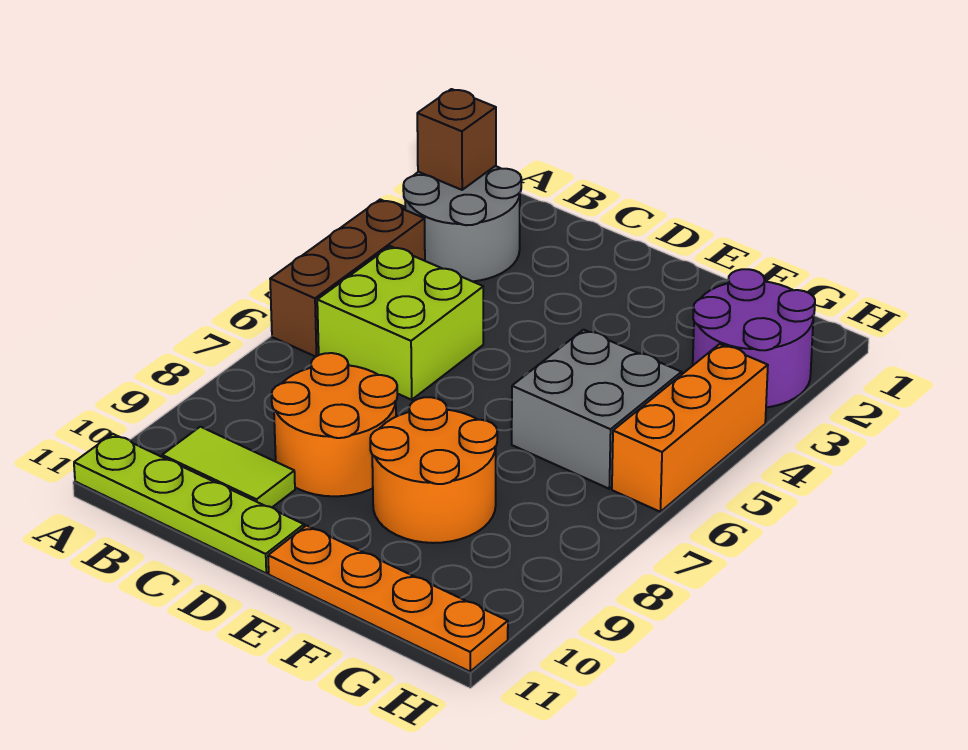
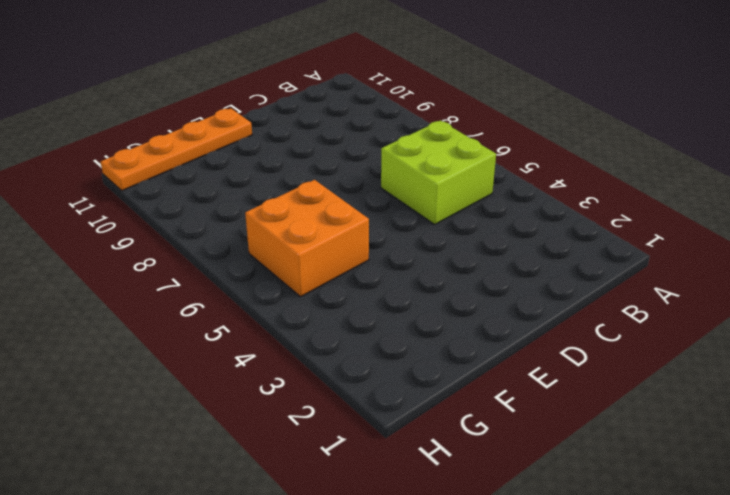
orange brick F5:G6 level 1 -> grey brick F5:G6 level 1
none -> grey round brick A2:B3 level 1
none -> brown brick A4:A6 level 1
none -> lime plate A11:D11 level 1

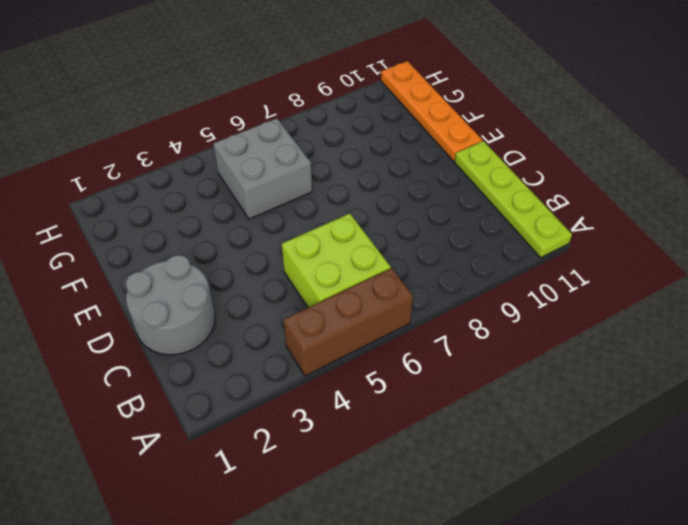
grey round brick C1:D2 level 1 -> grey round brick A2:B3 level 1
none -> lime tile B10:C10 level 1
none -> orange round brick C8:D9 level 1
none -> orange round brick E8:F9 level 1

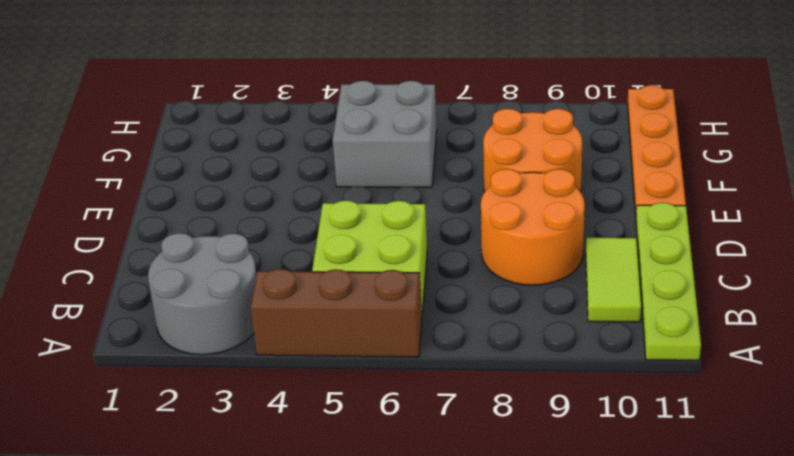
none -> purple round brick G2:H3 level 1
none -> orange brick H4:H6 level 1
none -> brown brick A2 level 2

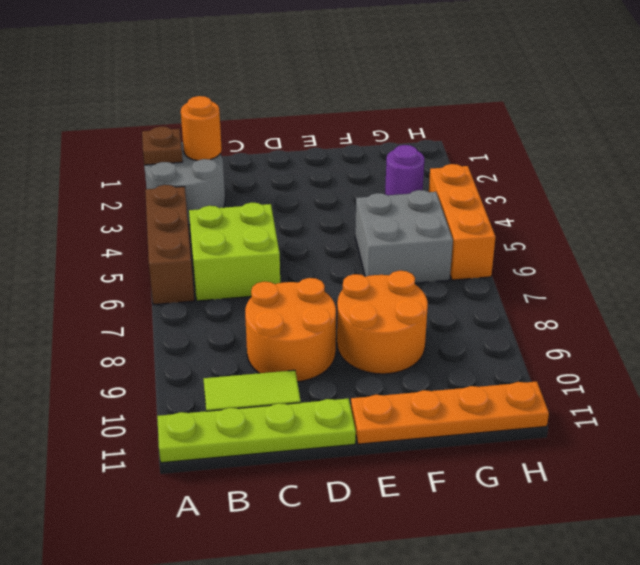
brown plate A2 level 2 -> brown brick A2 level 2
orange round brick B2 level 2 -> none
purple round brick G3 level 1 -> purple round brick G2:H3 level 1

